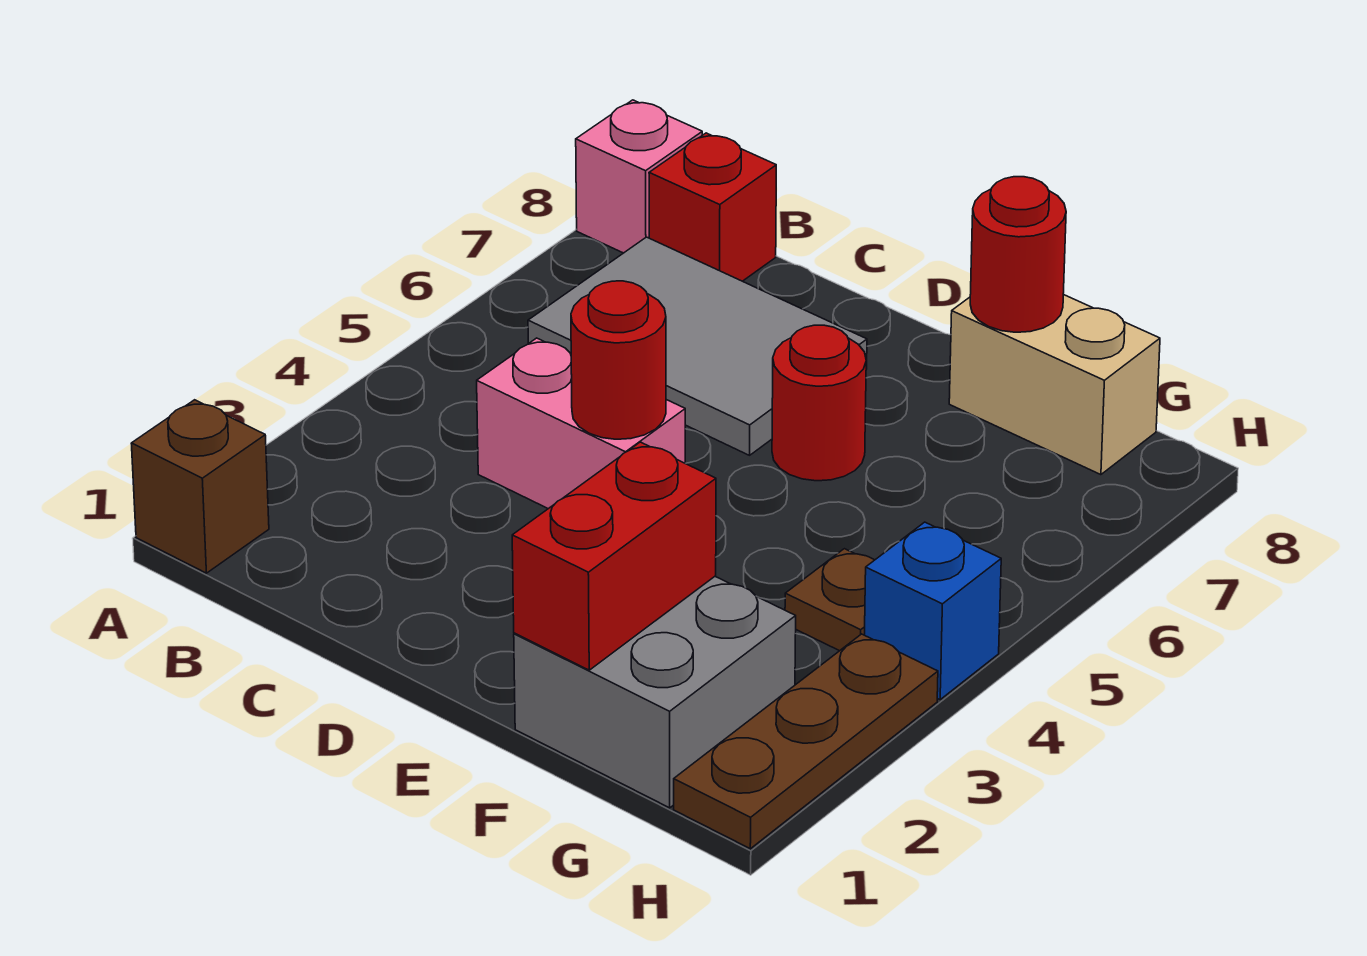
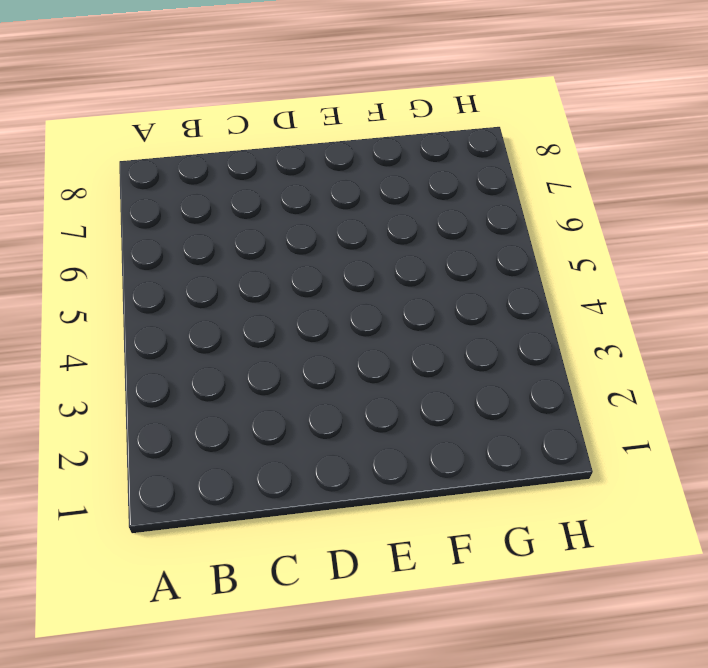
none -> brown brick A1 level 1
none -> pink brick A8 level 1
none -> grey tile B6:D7 level 1

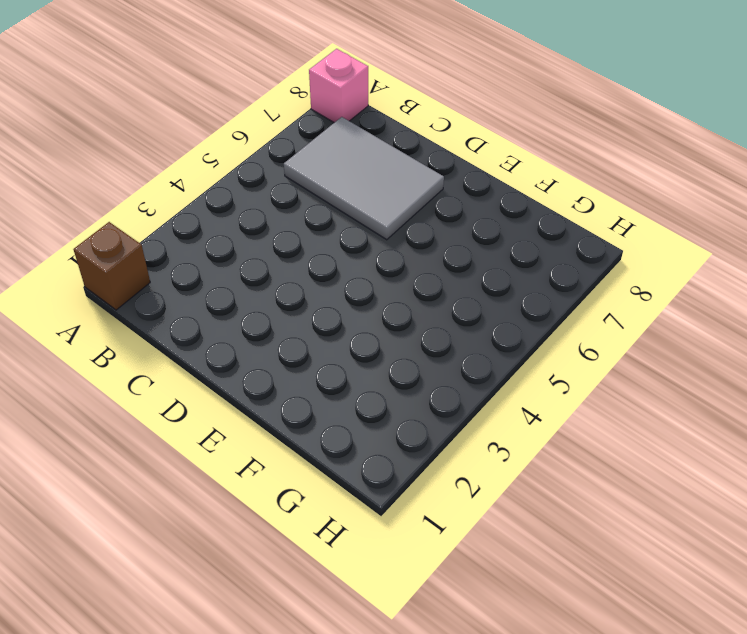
none -> red brick B8 level 1
none -> pink brick C4:D4 level 1
none -> red round brick E6 level 1

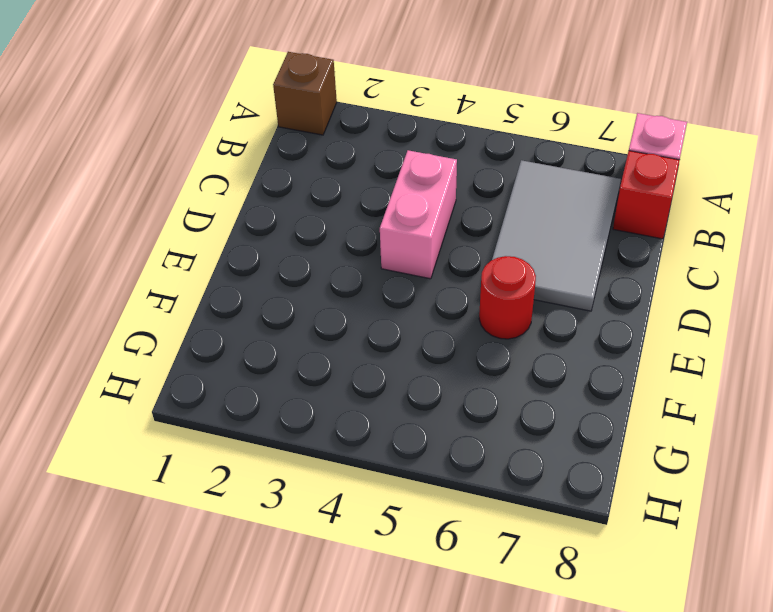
none -> grey brick F1:G2 level 1
none -> tan brick F8:G8 level 1
none -> brown plate G4 level 1

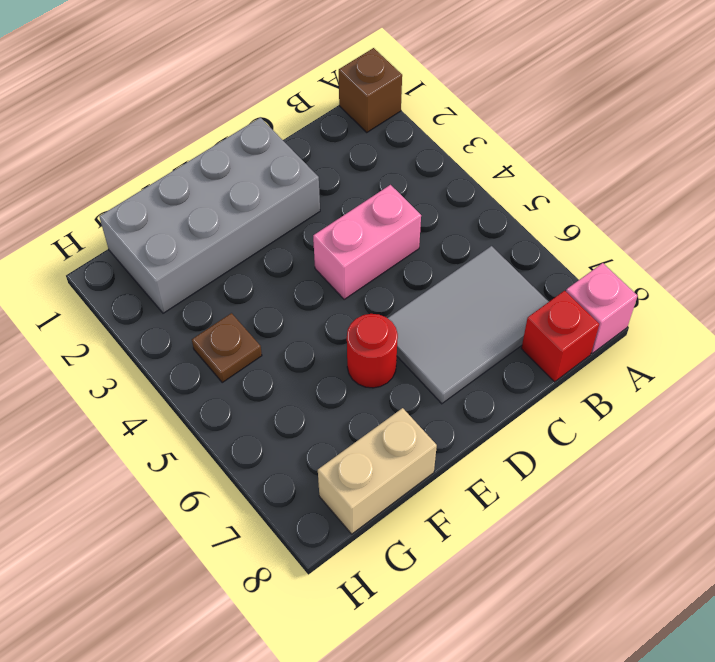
grey brick D1:G2 level 1 -> grey brick F1:G2 level 1
none -> brown plate H1:H3 level 1
none -> blue brick H4 level 1
none -> red round brick D4 level 2

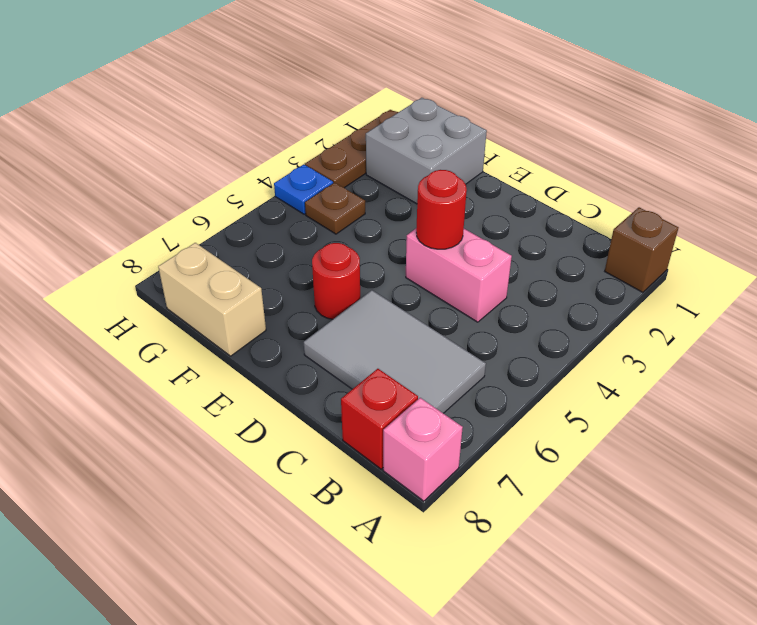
blue plate H4 level 1 -> blue brick H4 level 1
none -> red brick F1:F2 level 2
none -> red round brick F8 level 2

